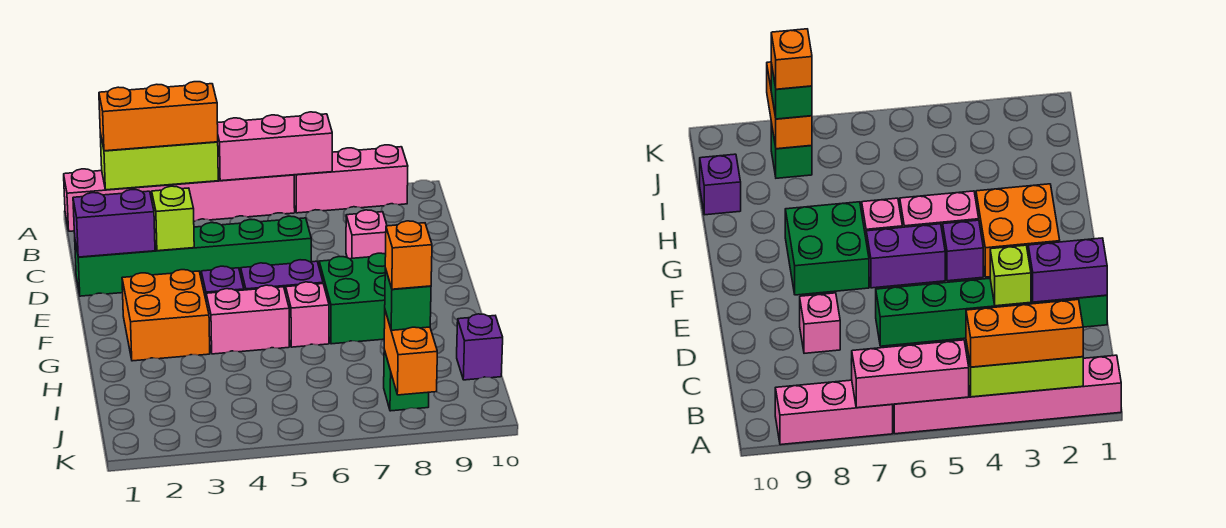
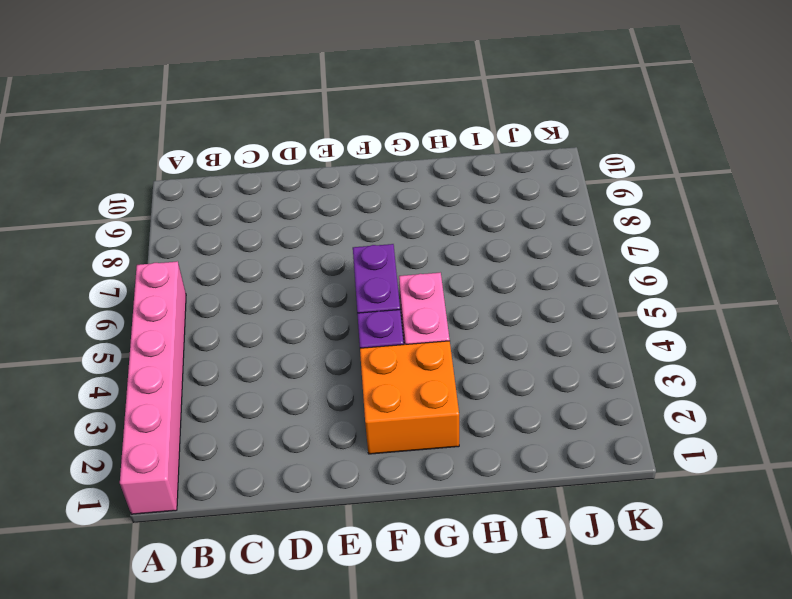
none -> pink brick A7:A9 level 1
none -> green brick D1:D6 level 1
none -> pink brick D8 level 1

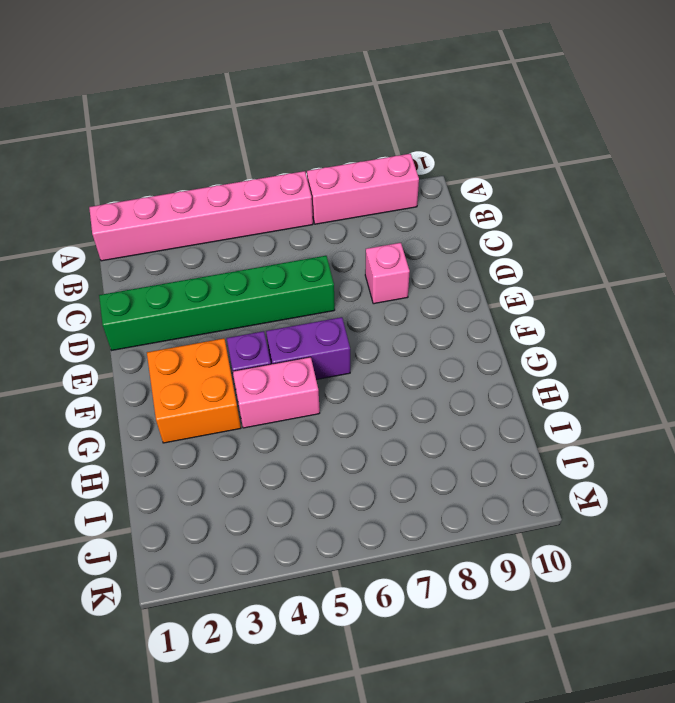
none -> green brick F7:G8 level 1
none -> pink brick G6 level 1
none -> purple brick I10 level 1

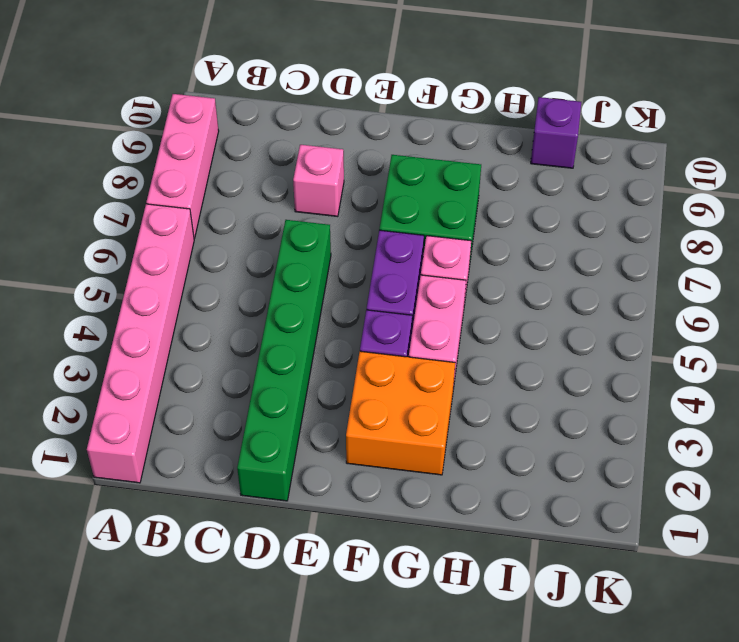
none -> green brick J8 level 1
none -> lime brick A2:A4 level 2
none -> pink brick A5:A7 level 2

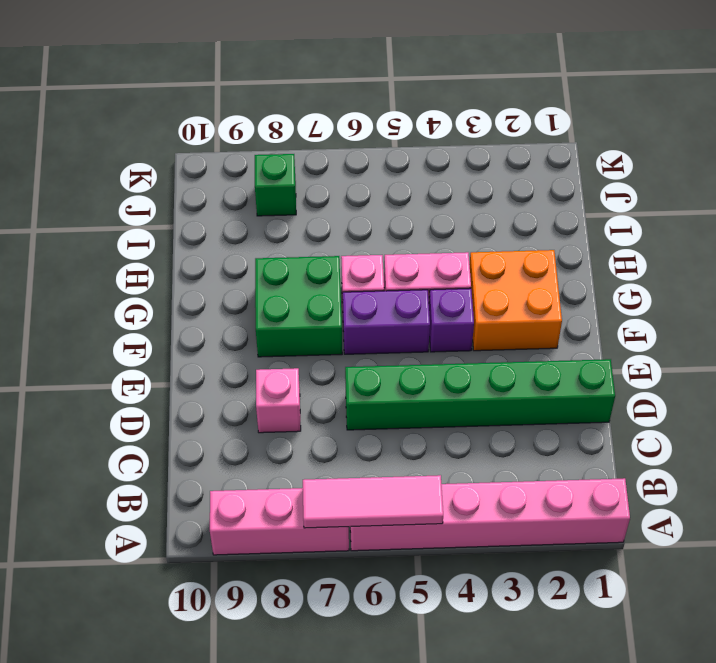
pink tile A5:A7 level 2 -> pink brick A5:A7 level 2
none -> purple brick I10 level 1
none -> lime brick A2:A4 level 2
none -> purple brick D1:D2 level 2

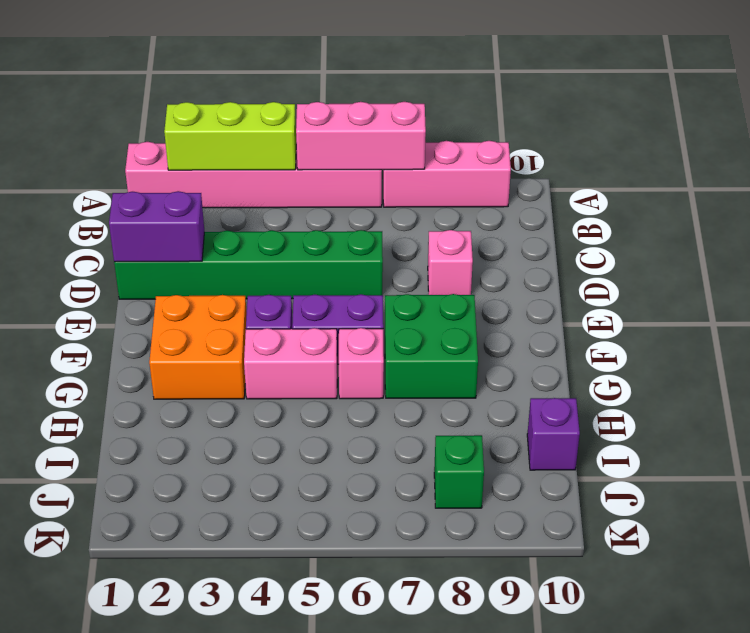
none -> lime brick D3 level 2
none -> orange brick J8:K8 level 2
none -> orange brick A2:A4 level 3

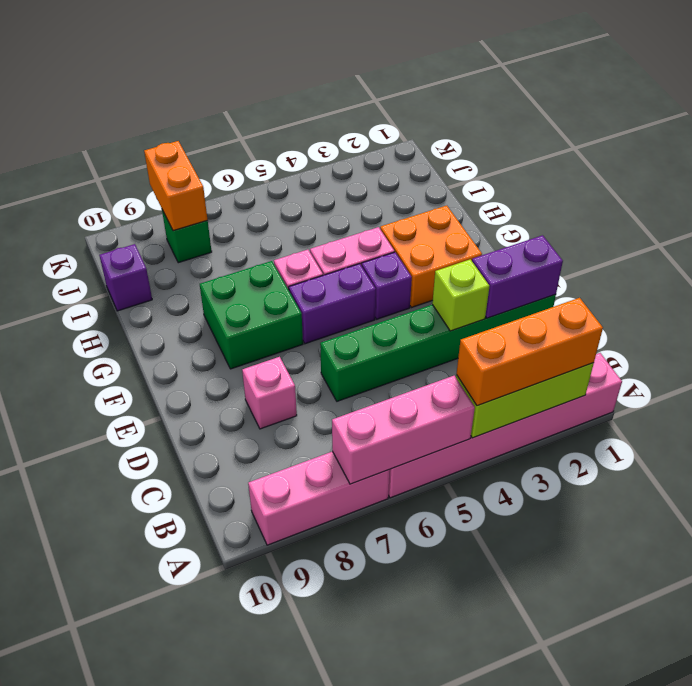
none -> green brick J8 level 3
none -> orange brick J8 level 4

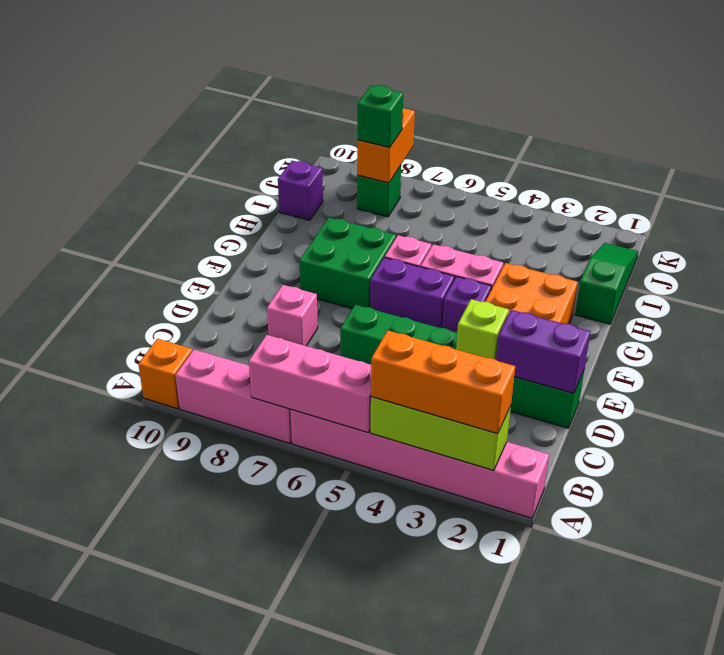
orange brick A10 level 1 -> orange brick J8 level 4
green slope H1:J1 level 1 top H -> none

